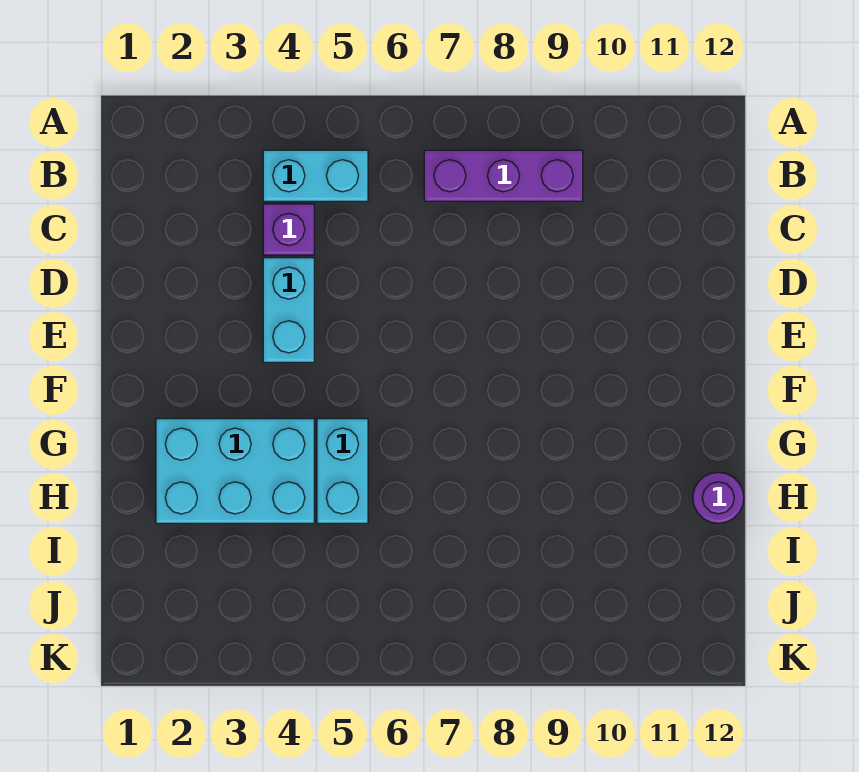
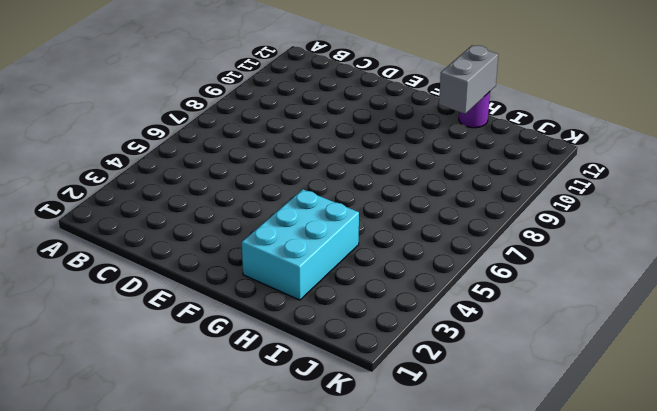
grey brick H11:H12 level 2 -> none
none -> cyan brick B4:B5 level 1
none -> purple brick B7:B9 level 1

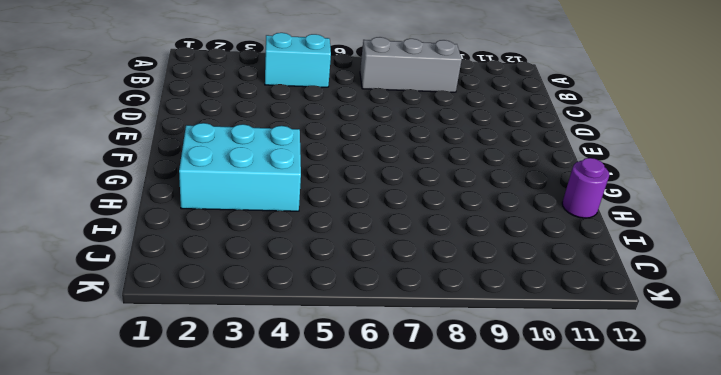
grey brick B7:B9 level 1 -> purple brick B7:B9 level 1
none -> purple brick C4 level 1
none -> cyan brick D4:E4 level 1

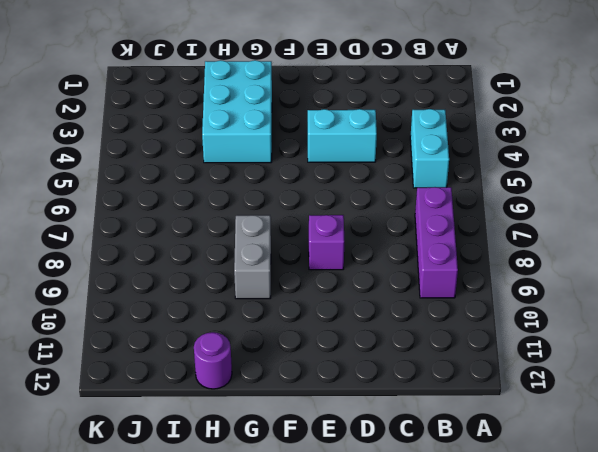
purple brick E8 level 1 -> purple brick C4 level 1
grey brick G8:G9 level 1 -> none
none -> cyan brick G5:H5 level 1

